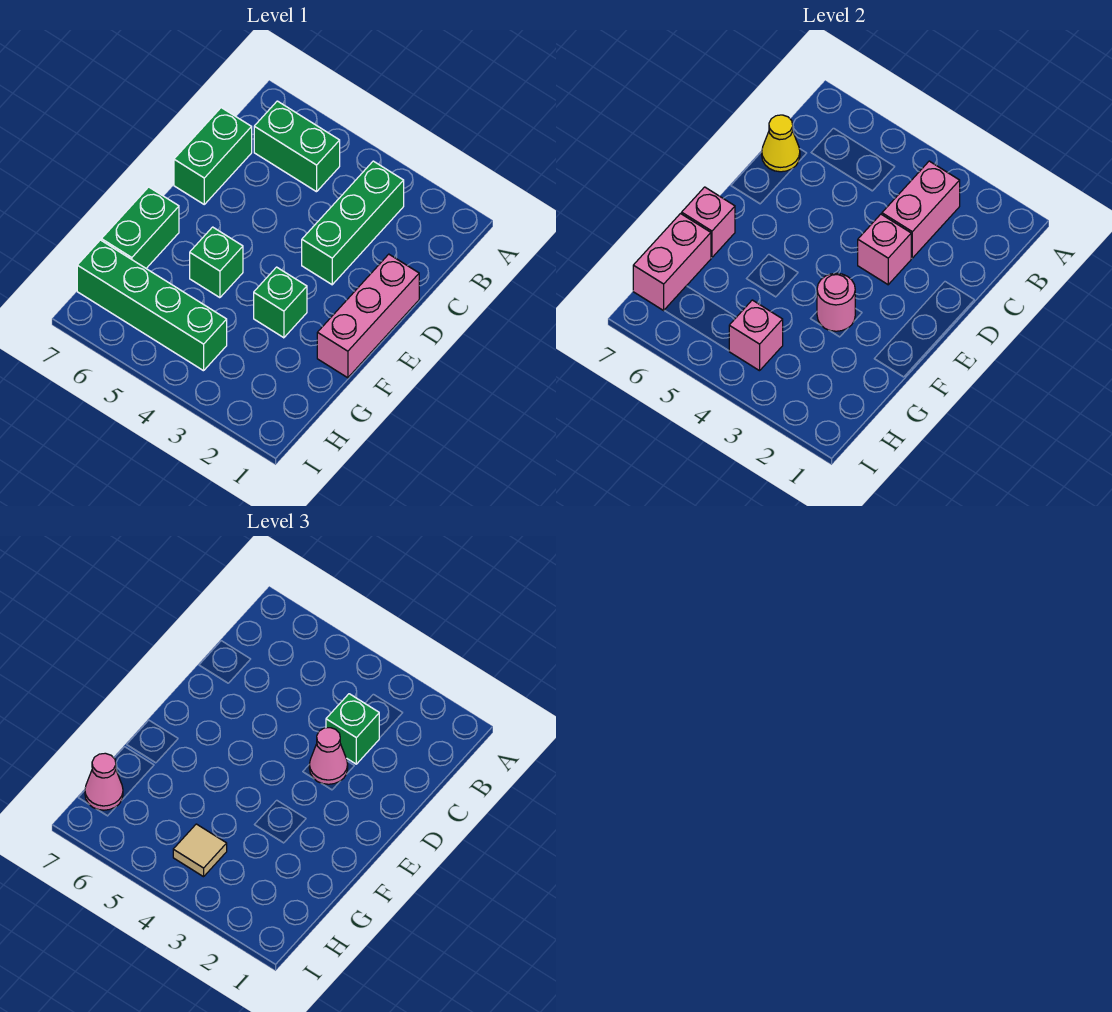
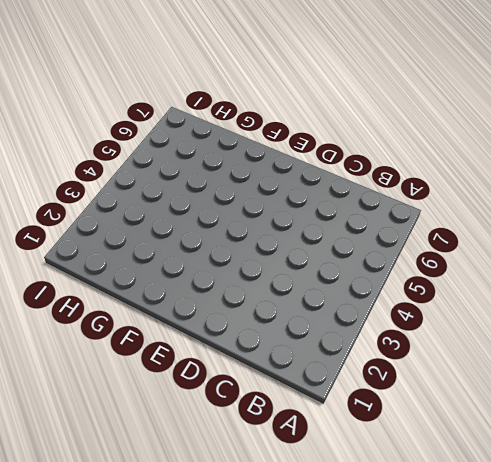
none -> green brick B3:D3 level 1
none -> green brick B5:B6 level 1
none -> green brick C7:D7 level 1

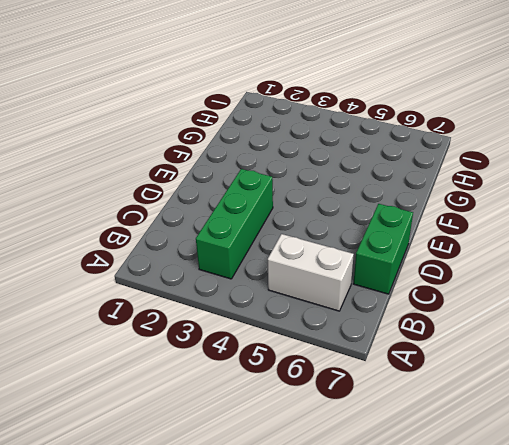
white brick B5:B6 level 1 -> green brick B5:B6 level 1
none -> pink brick D1:F1 level 1
none -> green brick F3 level 1
none -> green brick F5 level 1

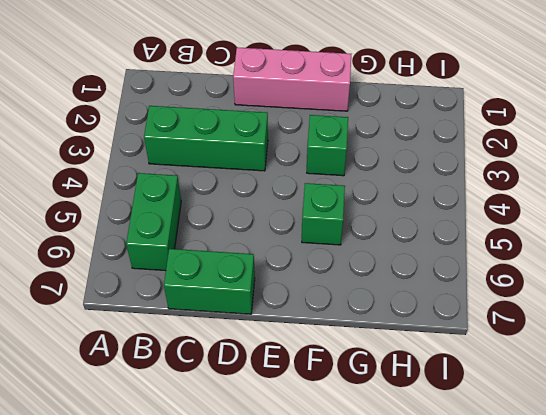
none -> green brick F7:G7 level 1
none -> green brick H4:H7 level 1
none -> pink brick B3:C3 level 2

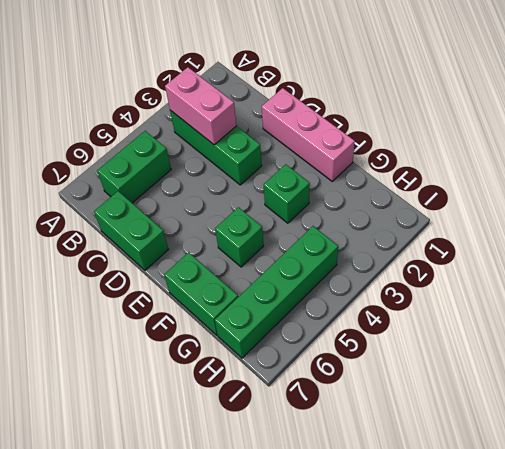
none -> yellow cone C7 level 2
none -> pink brick D3 level 2
none -> pink round brick F3 level 2

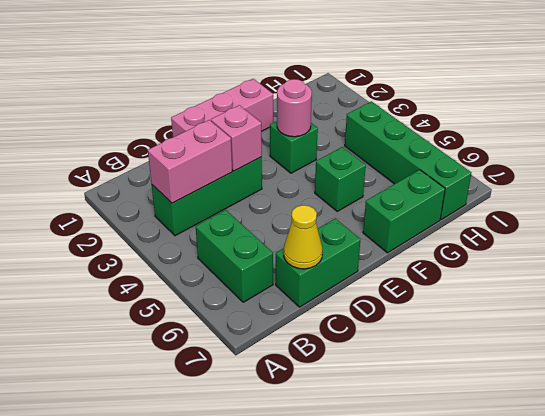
none -> pink brick F7 level 2
none -> pink brick G7:H7 level 2
none -> pink brick H4 level 2

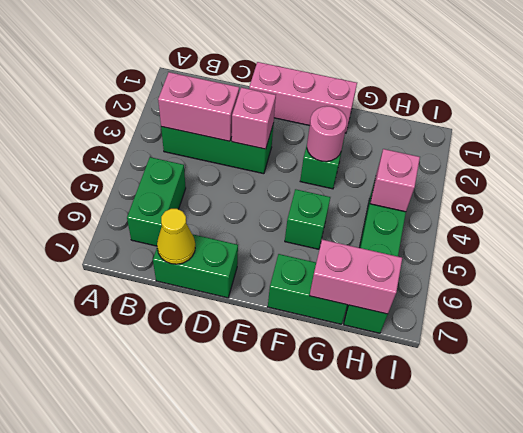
none -> pink brick F7 level 2
none -> green brick C3 level 3
none -> pink cone D3 level 3

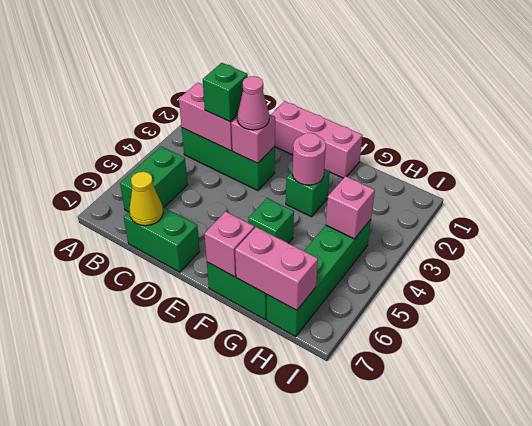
none -> tan tile H4 level 3
none -> pink cone H7 level 3

